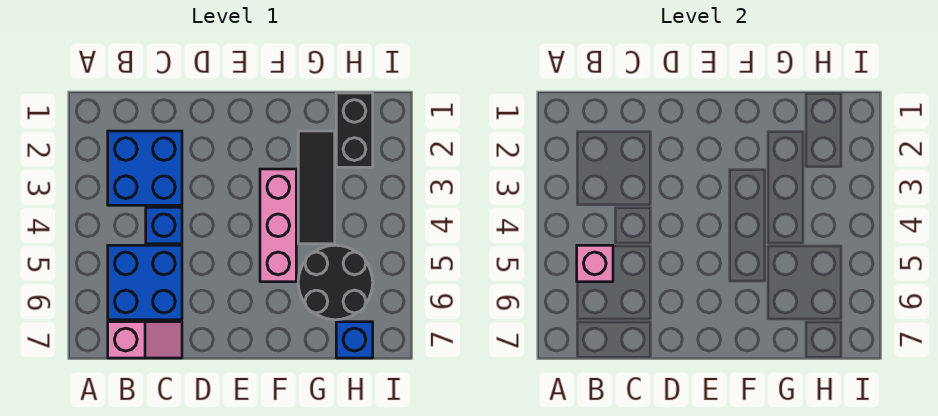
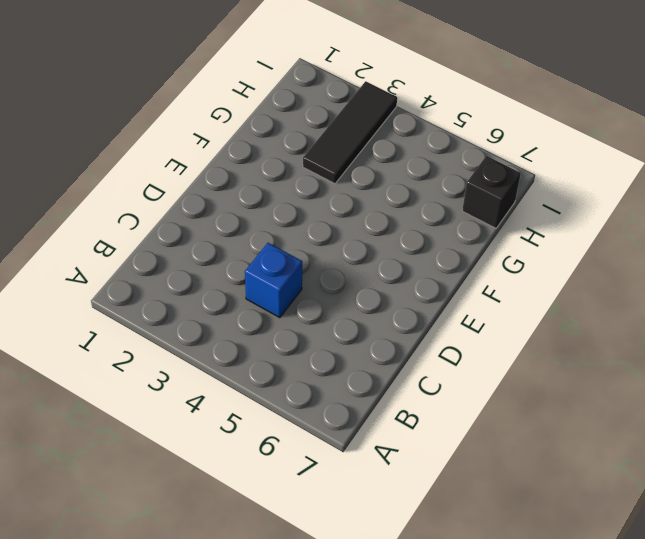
black tile G3:I3 level 1 -> black tile G2:G4 level 1
black brick H7 level 1 -> blue brick H7 level 1
none -> blue brick B2:C3 level 1
none -> blue brick B5:C6 level 1

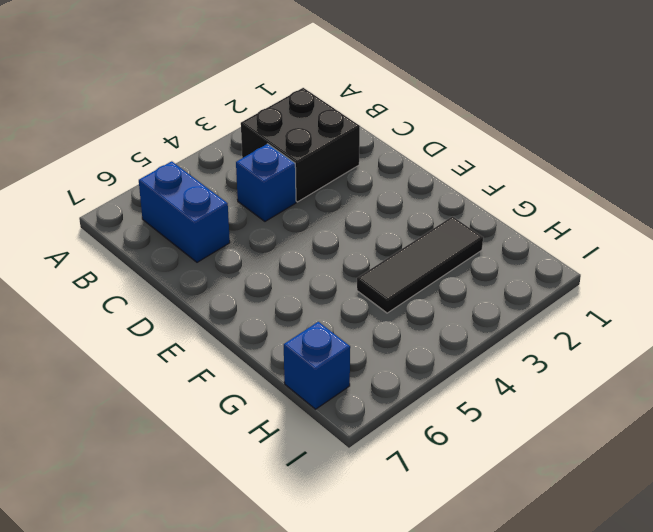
black brick B2:C3 level 1 -> blue brick B2:C3 level 1
blue brick B6:C6 level 1 -> blue brick B5:C6 level 1
none -> pink slope B7:C7 level 1 top B
none -> pink brick F3:F5 level 1

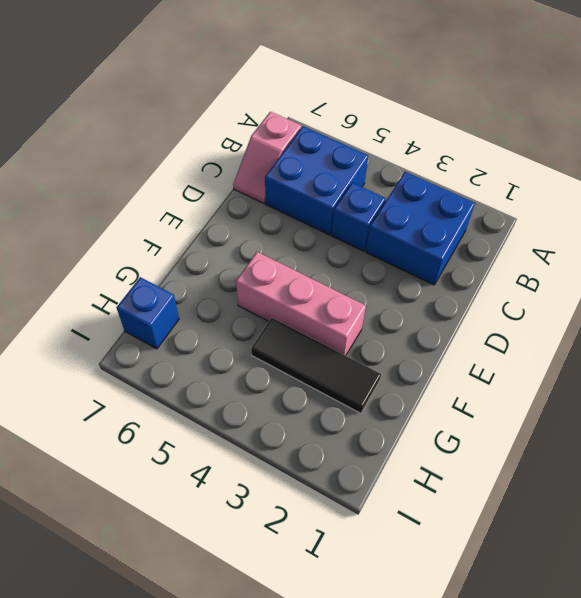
none -> black round brick G5:H6 level 1
none -> black brick H1:H2 level 1

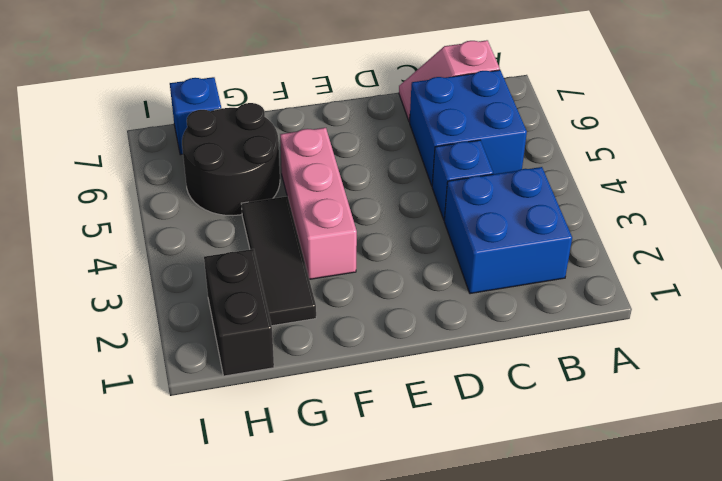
none -> pink brick B5 level 2

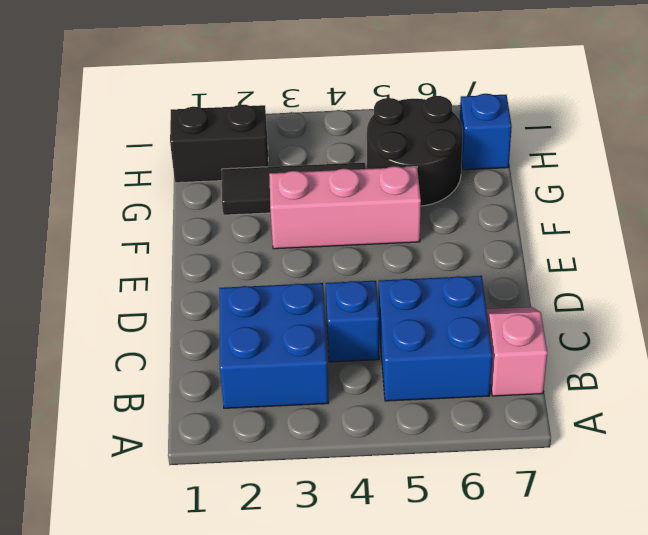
none -> pink brick B5 level 2

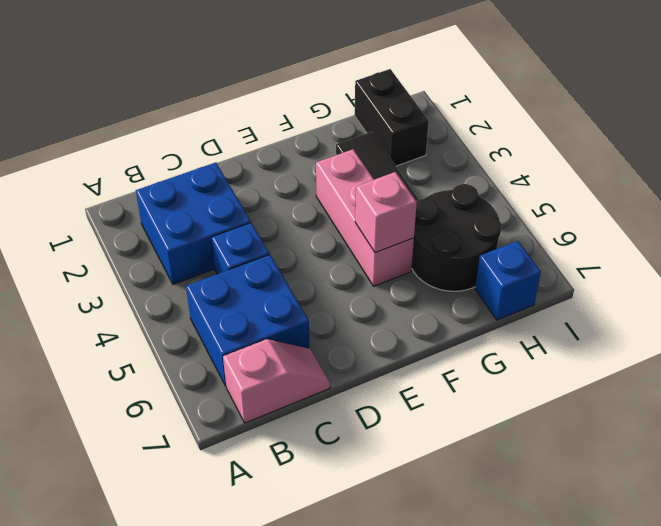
pink brick F5 level 2 -> pink brick B5 level 2

